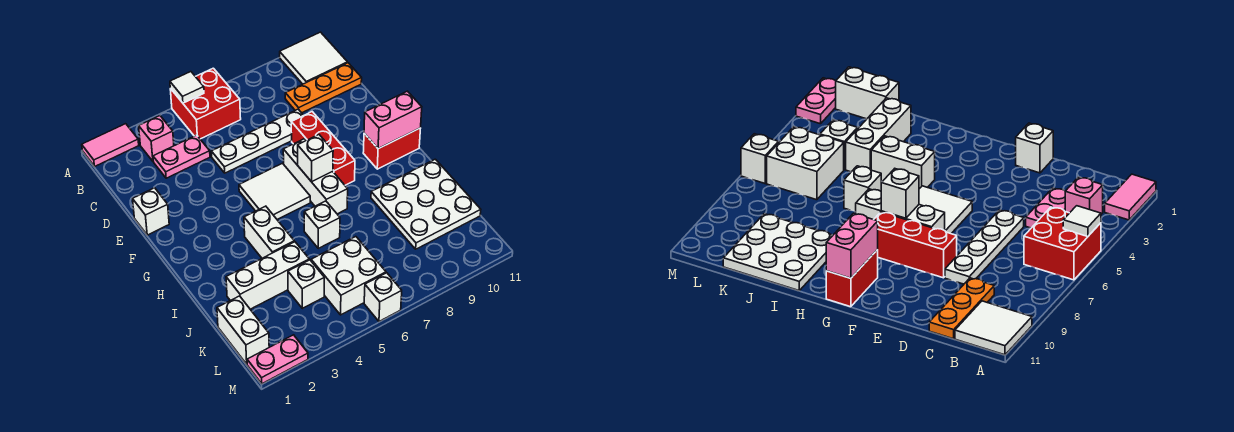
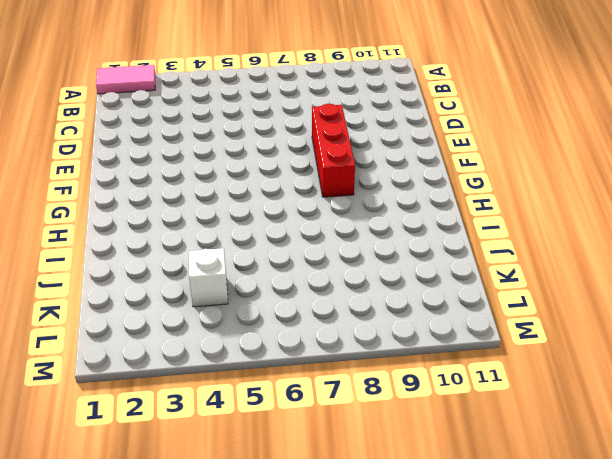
none -> red brick A5:B6 level 1
none -> white tile A10:B11 level 1
none -> pink brick B3 level 1

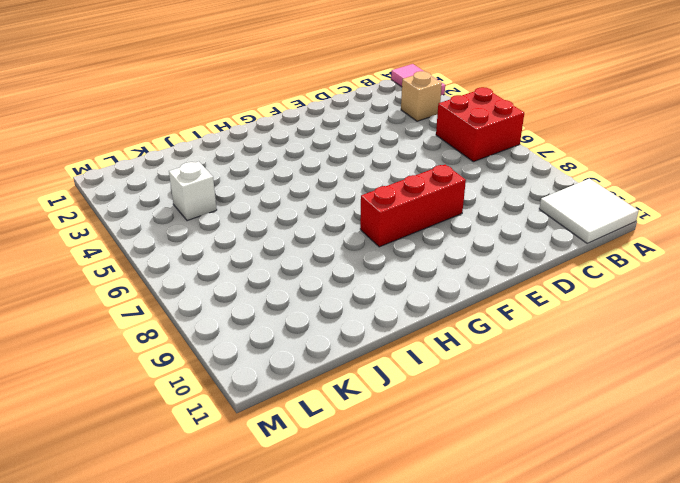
tan brick B3 level 1 -> pink brick B3 level 1
none -> pink plate C3:C4 level 1
none -> orange plate C9:C11 level 1
none -> white plate D5:D8 level 1

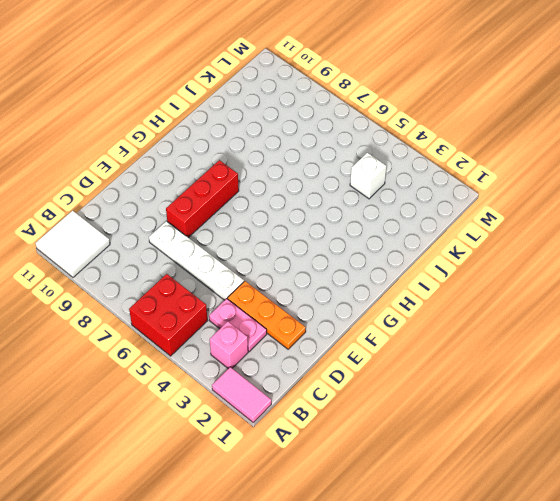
orange plate D2:D4 level 1 -> orange plate C9:C11 level 1
none -> white brick E1 level 1
none -> white tile F5:G6 level 1
none -> white brick F7:H7 level 1

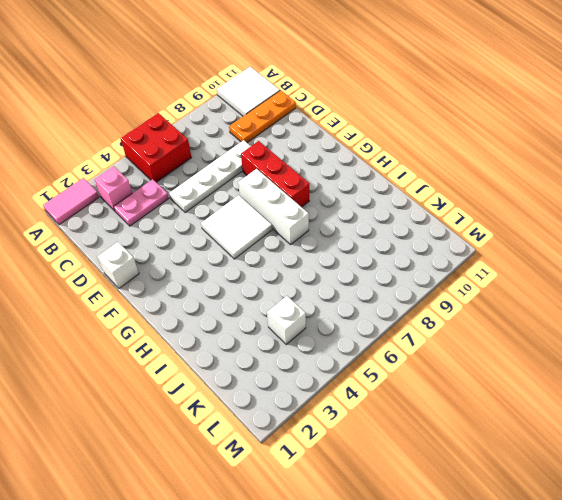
none -> red brick G10:G11 level 1
none -> white brick H4:I4 level 1
none -> white brick I6 level 1

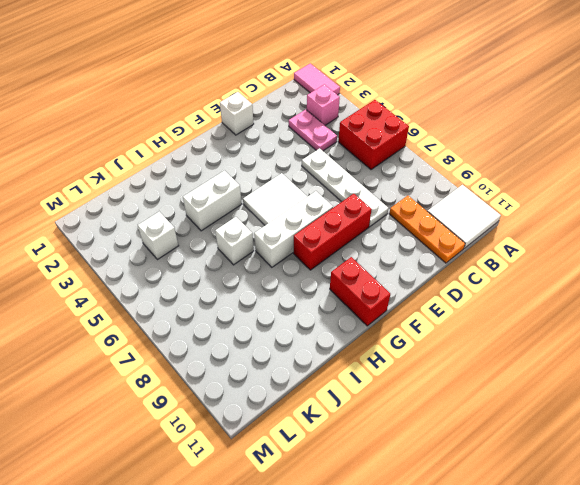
none -> white plate I9:K11 level 1
none -> white brick J2:J4 level 1
none -> white brick K1:L1 level 1

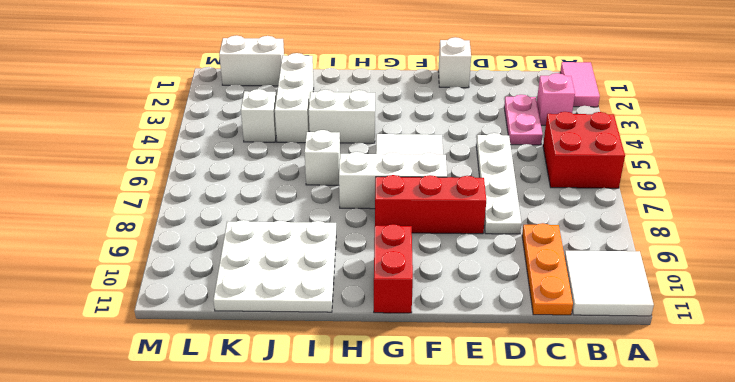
none -> white brick K5:L6 level 1
none -> pink plate M1:M2 level 1
none -> white brick M6 level 1

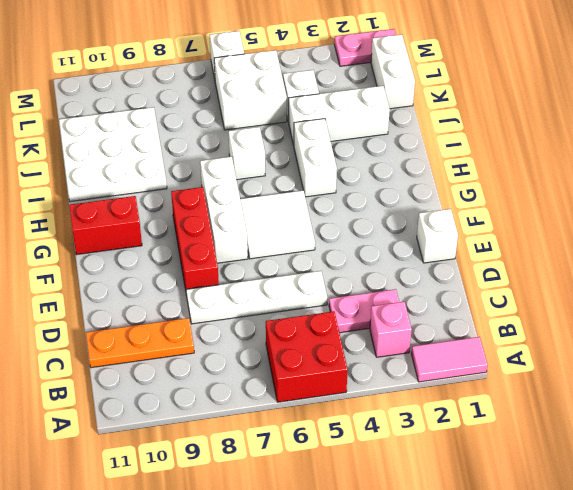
none -> white tile A10:B11 level 1
none -> white tile A5 level 2
none -> white brick G7 level 2

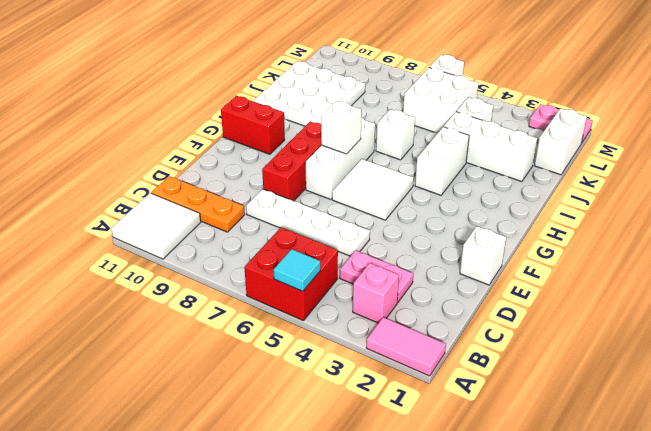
cyan tile A5 level 2 -> white tile A5 level 2
none -> pink brick G10:G11 level 2

